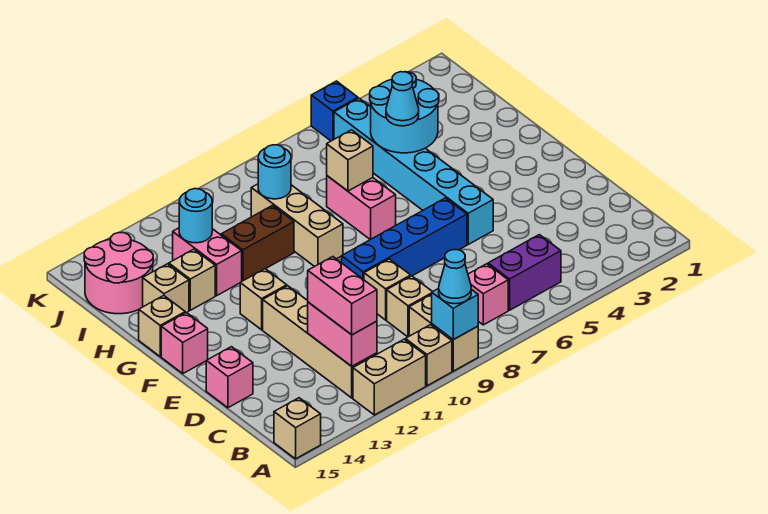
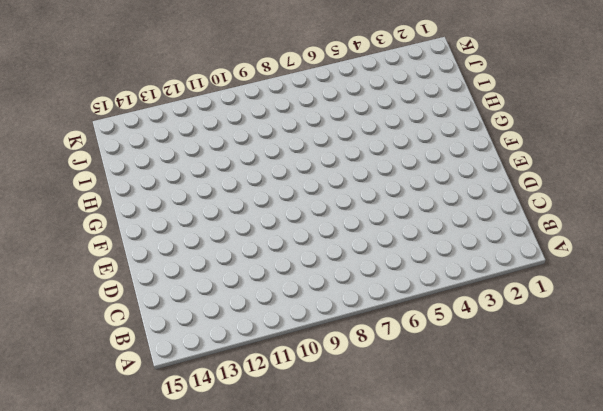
none -> tan brick A9:B9 level 1
none -> tan brick A10 level 1
none -> tan brick A11:A12 level 1
none -> tan brick A15 level 1

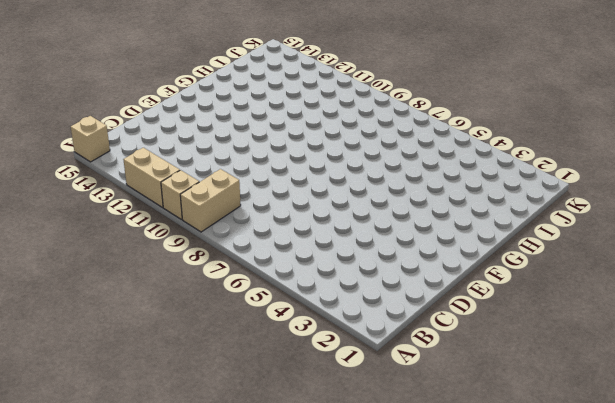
none -> purple brick B5:B6 level 1
none -> pink brick B7 level 1
none -> tan brick B12:E12 level 1
none -> tan brick C9 level 1

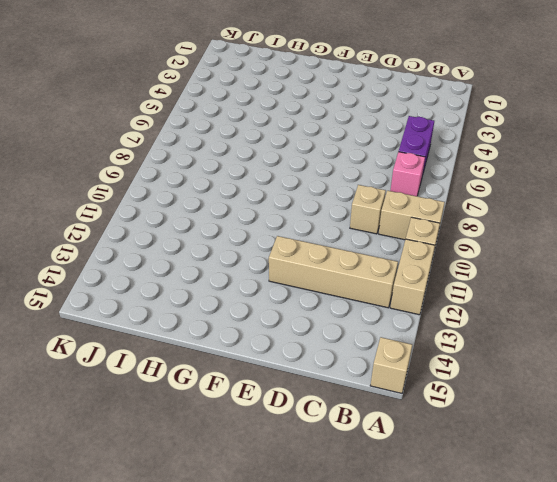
none -> tan brick D9 level 1
none -> pink brick D15 level 1
none -> cyan brick E5:J5 level 1
none -> blue brick E6:E9 level 1

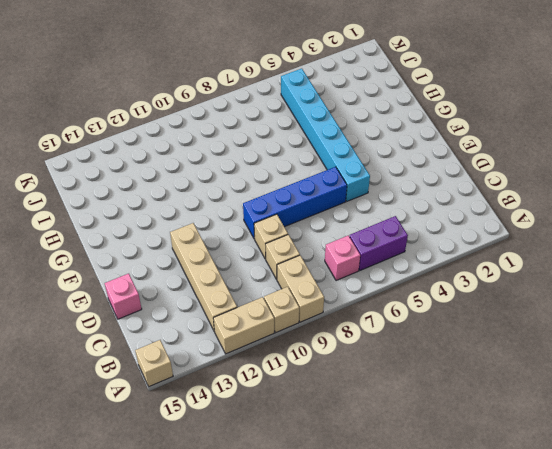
none -> tan brick F12 level 1
none -> pink brick F15 level 1
none -> pink brick G7:H7 level 1
none -> tan brick G9:I9 level 1

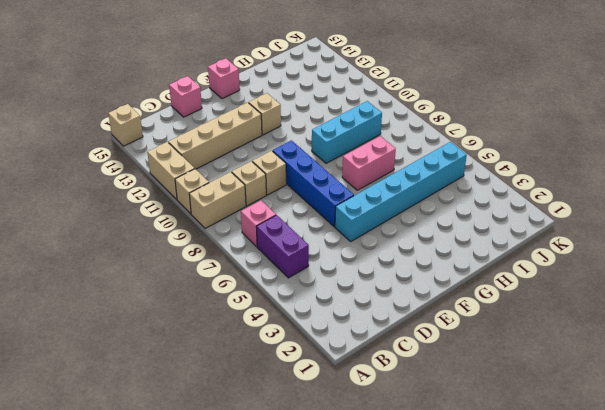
cyan brick G9:I9 level 1 -> tan brick G9:I9 level 1
none -> tan brick G15 level 1
none -> brown brick H10:H11 level 1
none -> pink brick H12:I12 level 1
none -> tan brick H13 level 1

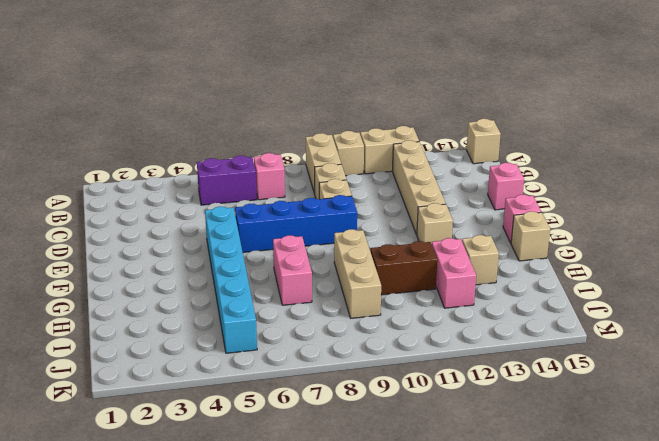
none -> tan brick H14 level 1
none -> pink round brick I14:J15 level 1
none -> blue brick K5 level 1
none -> cyan brick A9 level 2

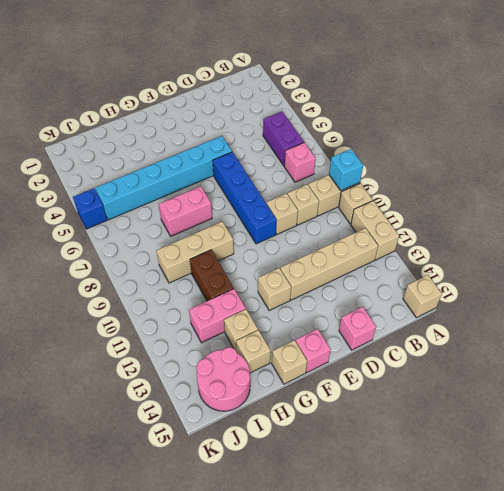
none -> pink brick B12:C12 level 2
none -> cyan round brick H4:I5 level 2
none -> tan brick H7 level 2
none -> cyan round brick I9 level 2

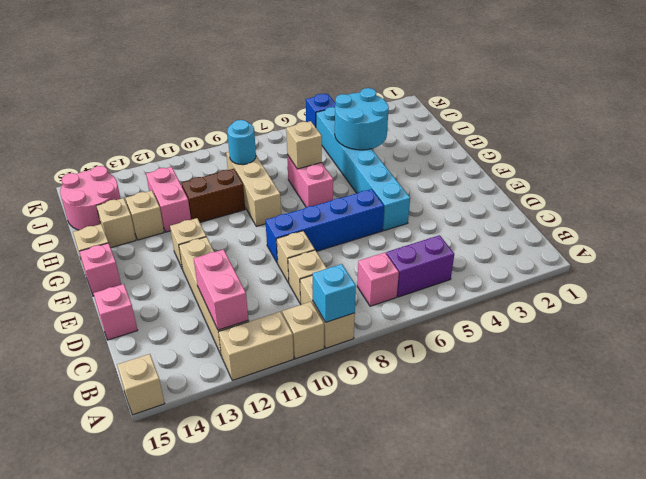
none -> cyan round brick I12 level 2
none -> cyan cone A9 level 3
none -> pink brick B12:C12 level 3
none -> cyan cone H5 level 3

